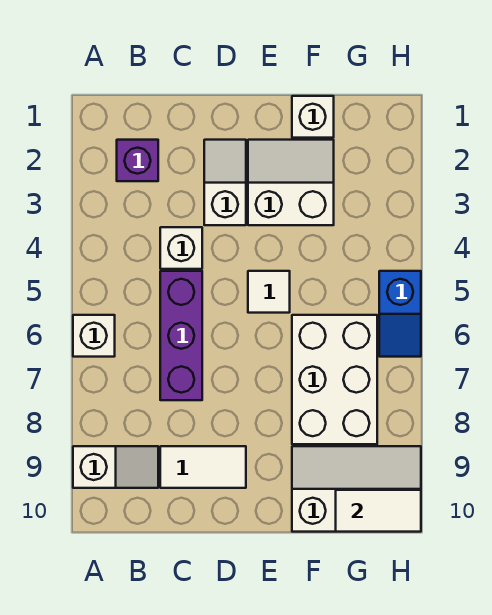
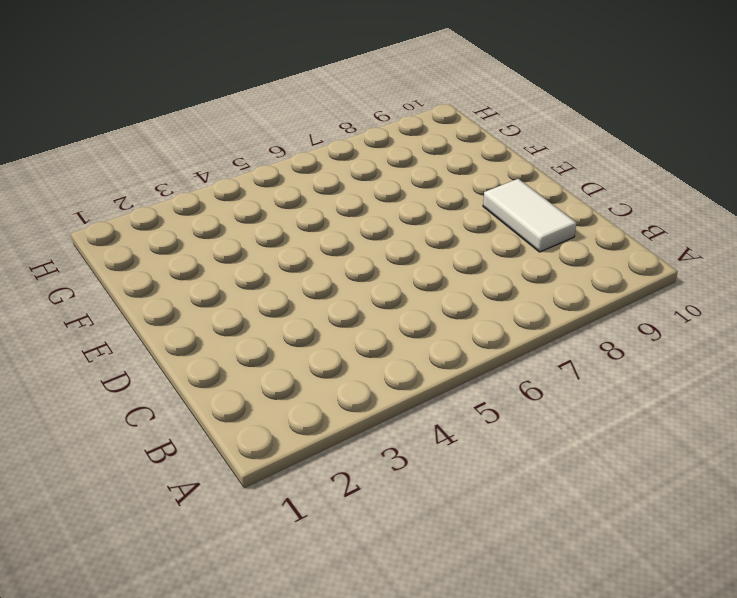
none -> white brick A6 level 1
none -> white slope A9:B9 level 1 top A
none -> purple brick B2 level 1

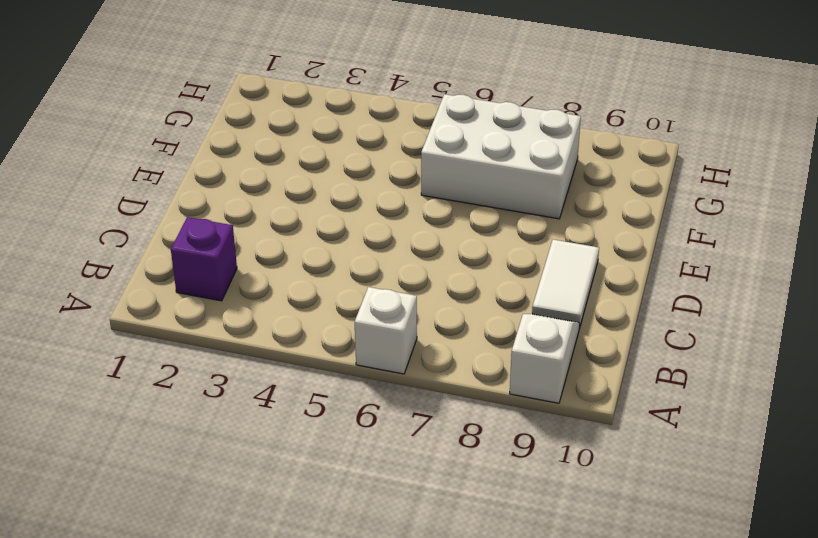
none -> white brick C4 level 1
none -> purple brick C5:C7 level 1
none -> white slope D2:D3 level 1 top 3

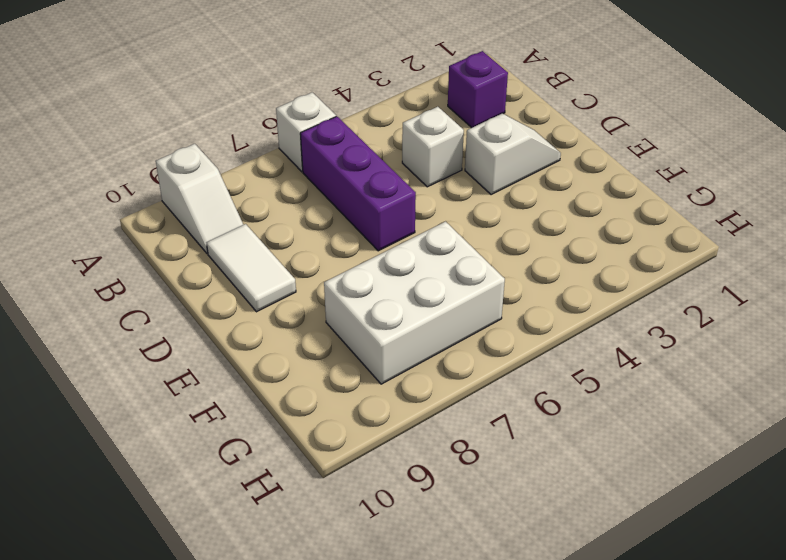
purple brick B6:D6 level 1 -> purple brick C5:C7 level 1
none -> white slope E2:F3 level 1 top 3
none -> white tile E5 level 1
none -> white brick F1 level 1

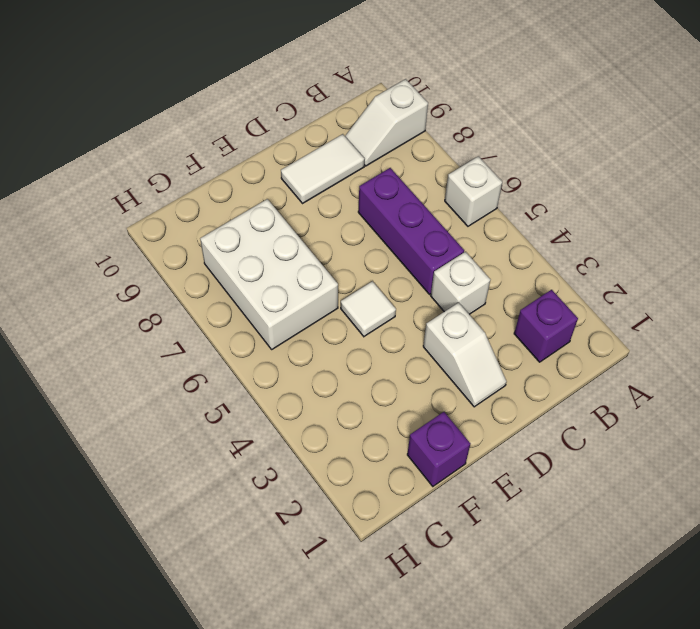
purple brick F1 level 1 -> white brick F1 level 1
none -> white slope E2:F3 level 1 top 3
none -> white slope F9:H10 level 1 top 10
none -> blue slope H5:H6 level 1 top 5

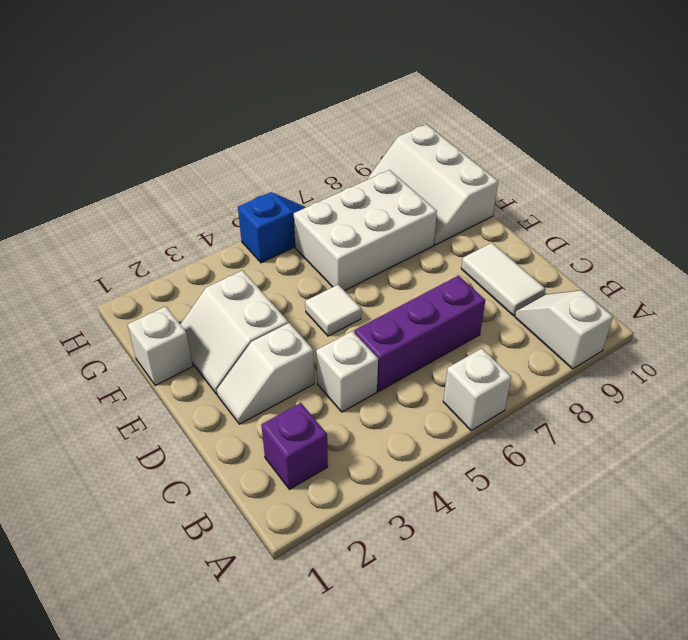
none -> white tile G10:H10 level 2

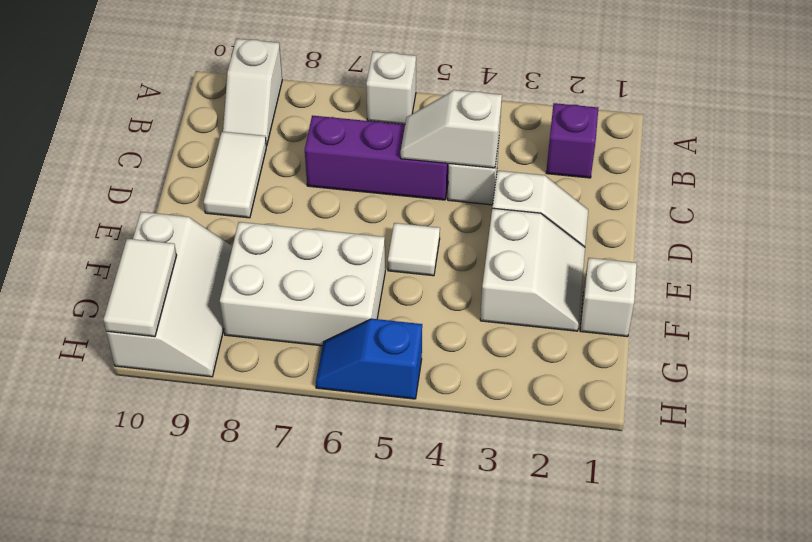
white slope C4:C5 level 2 top 4 -> none

